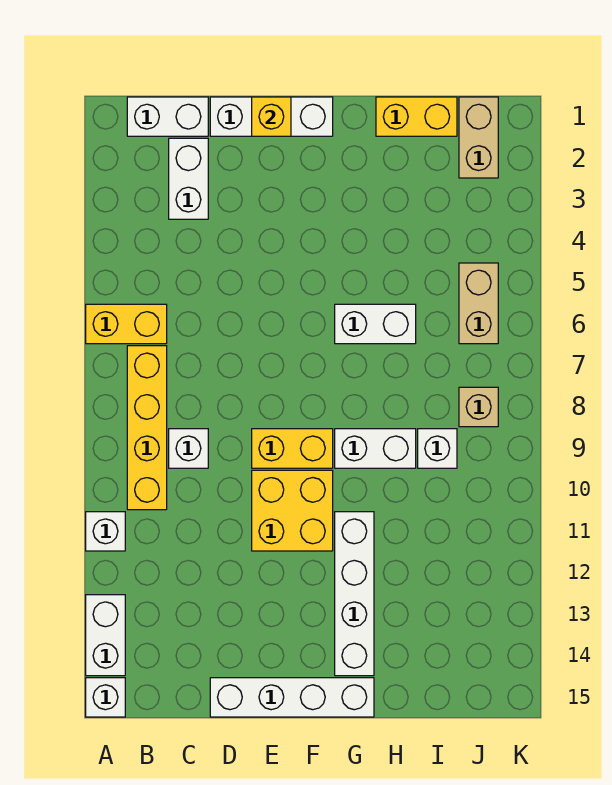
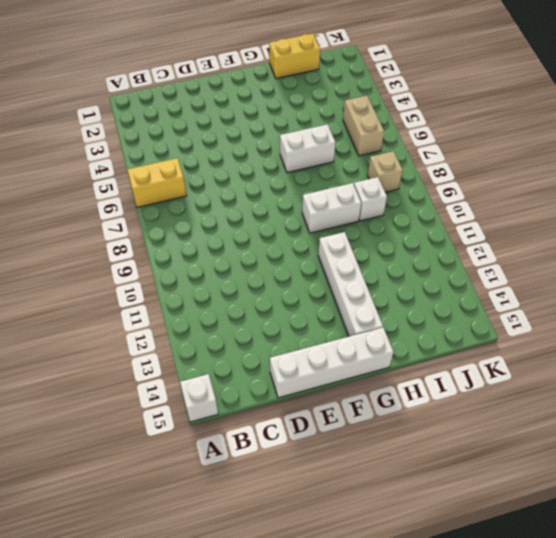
none -> white brick A11 level 1
none -> white brick A13:A14 level 1
none -> white brick B1:C1 level 1

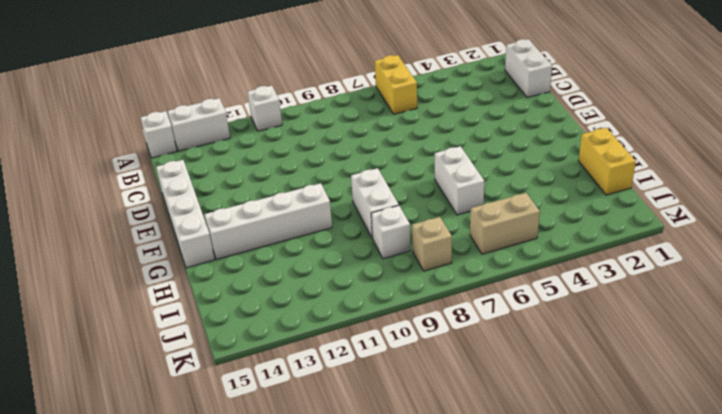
none -> yellow brick B7:B10 level 1
none -> white brick C2:C3 level 1
none -> white brick C9 level 1

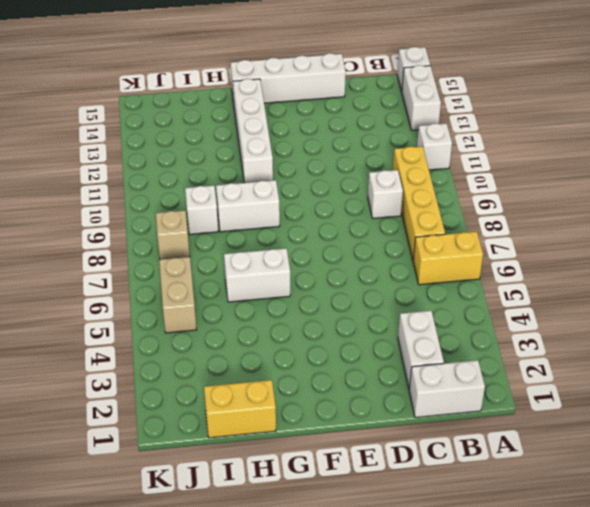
none -> white brick D1:F1 level 1
none -> yellow brick E9:F9 level 1
none -> yellow brick E10:F11 level 1

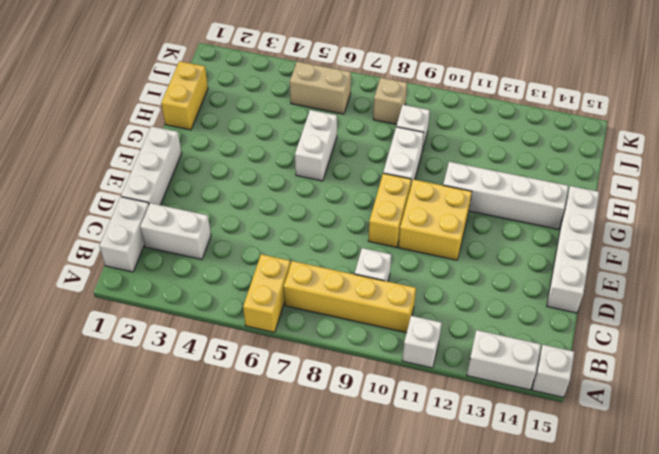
none -> tan brick J1:J2 level 1
none -> yellow brick E1 level 2

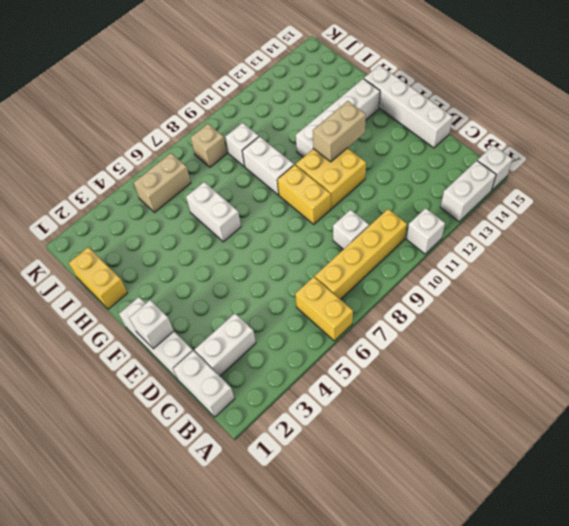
white brick E1 level 2 -> yellow brick E1 level 2
tan brick F11:F12 level 2 -> tan brick J1:J2 level 1

